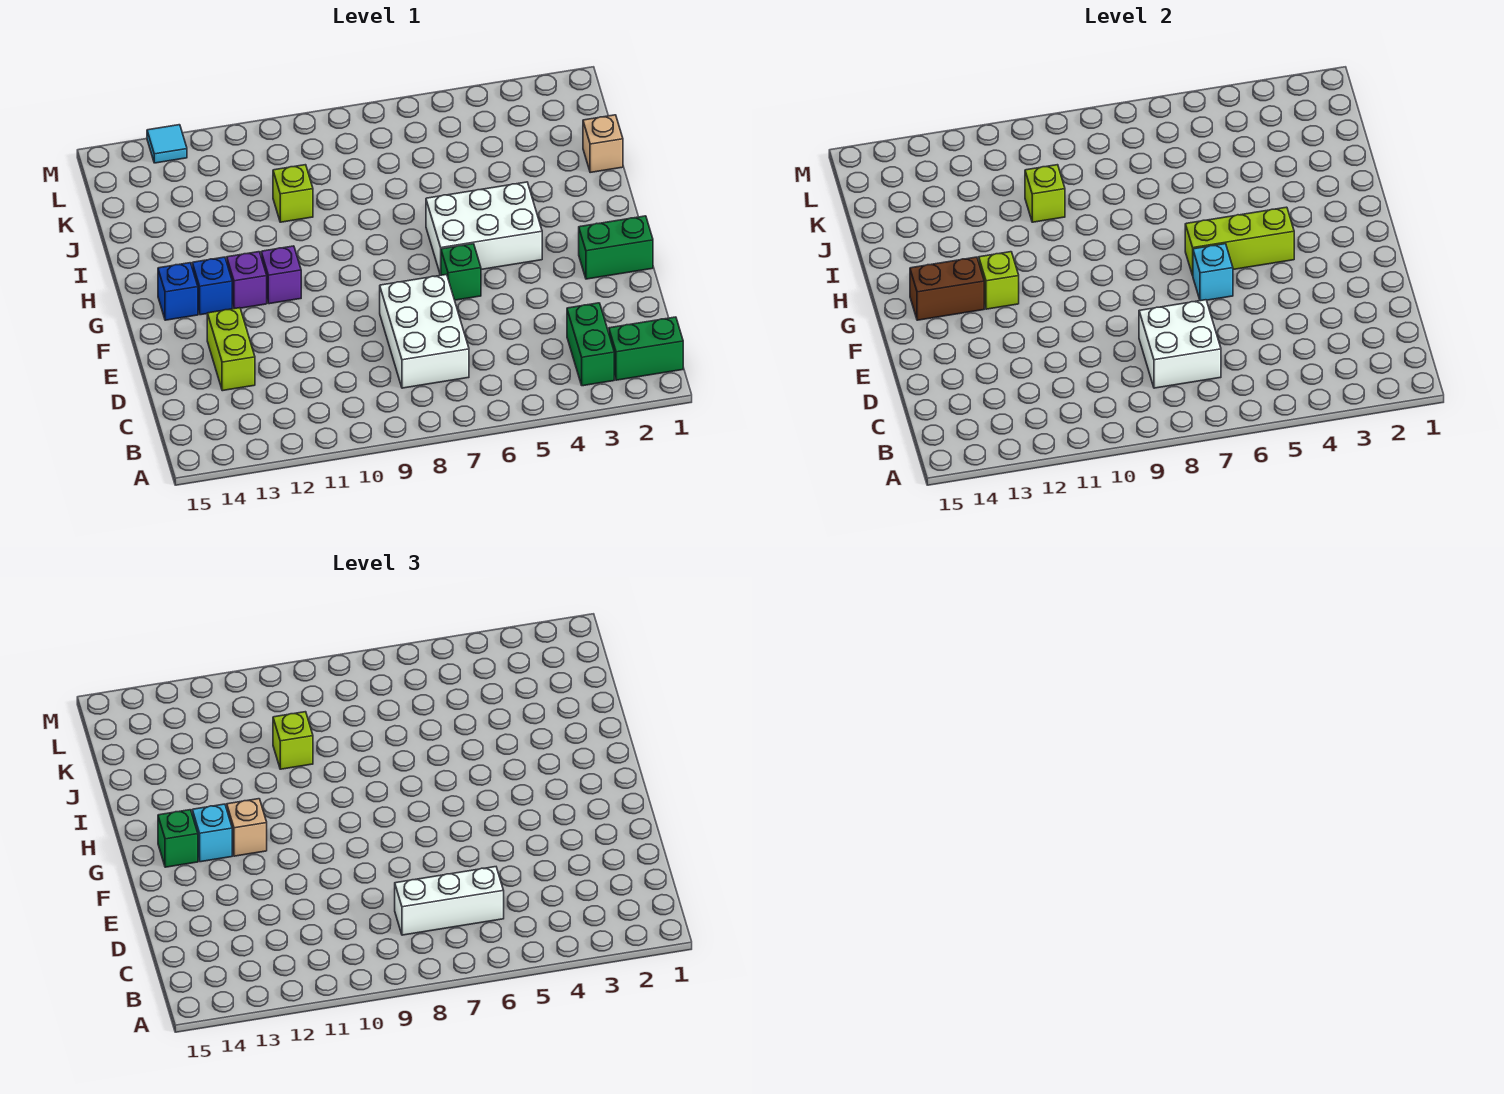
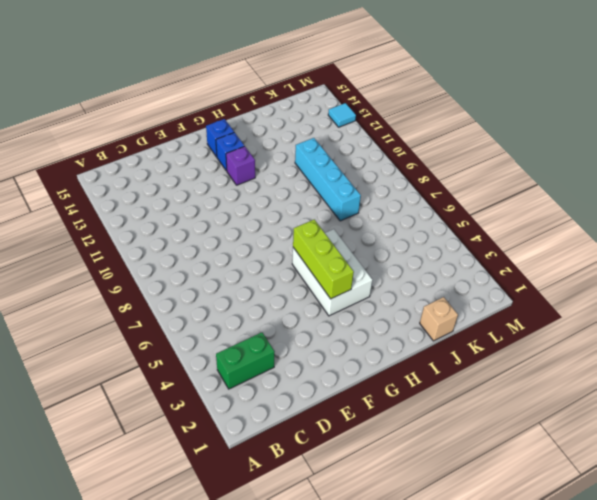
cyan brick J8:J11 level 1 -> lime brick J10 level 1
none -> green brick B1:B2 level 1
none -> white brick C7:E8 level 1
none -> lime brick D13:E13 level 1

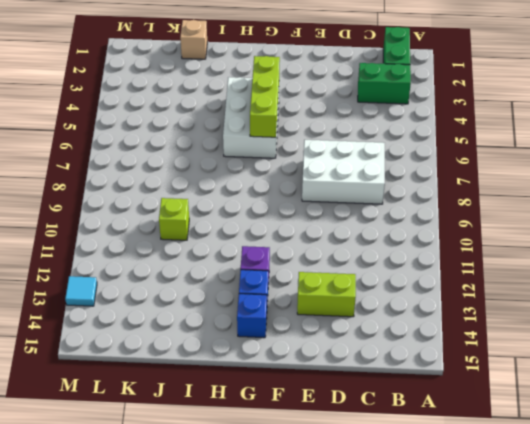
none -> green brick F1:F2 level 1
none -> green brick F6 level 1
none -> purple brick G11 level 1

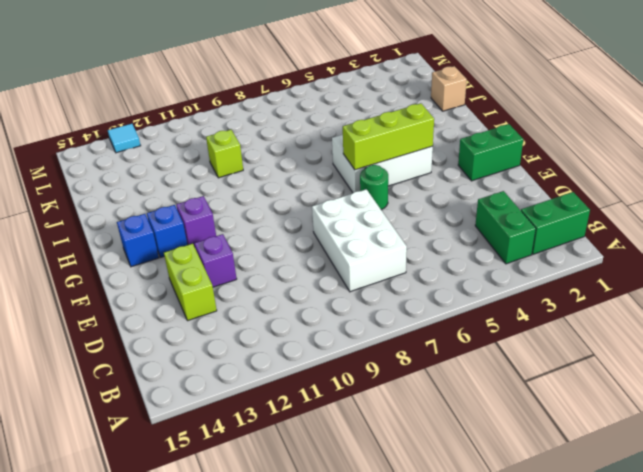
purple brick E12 level 1 -> purple brick G11 level 1
green round brick F6 level 1 -> green brick F6 level 1
none -> white brick C7:D8 level 2
none -> cyan brick F6 level 2
none -> lime brick G12 level 2

